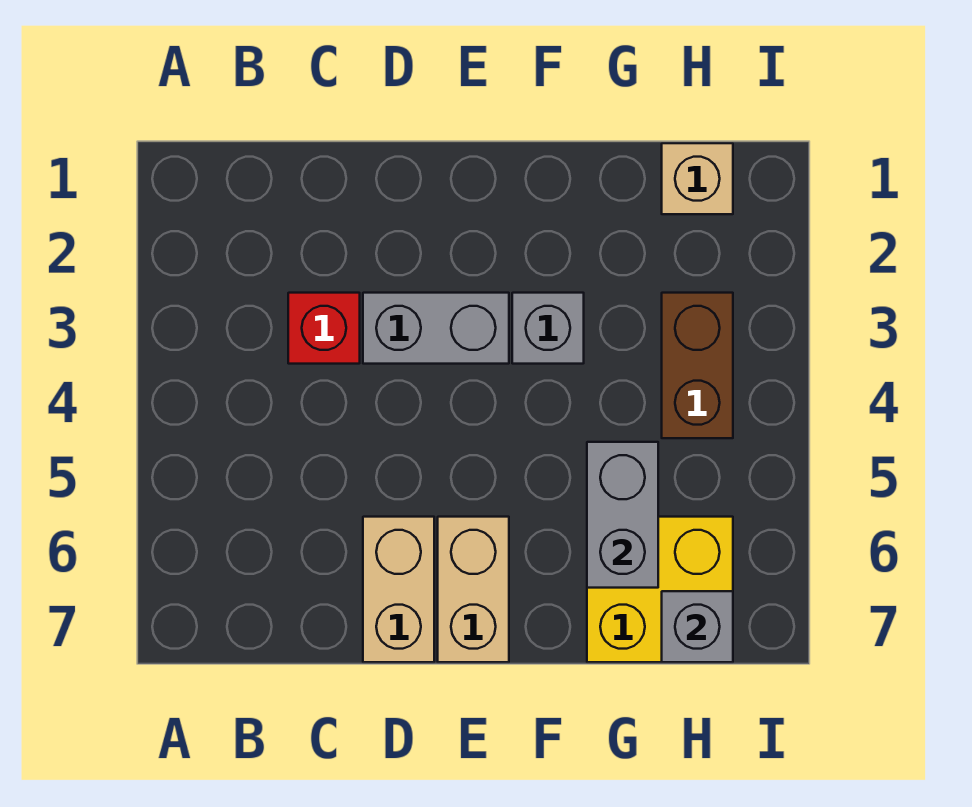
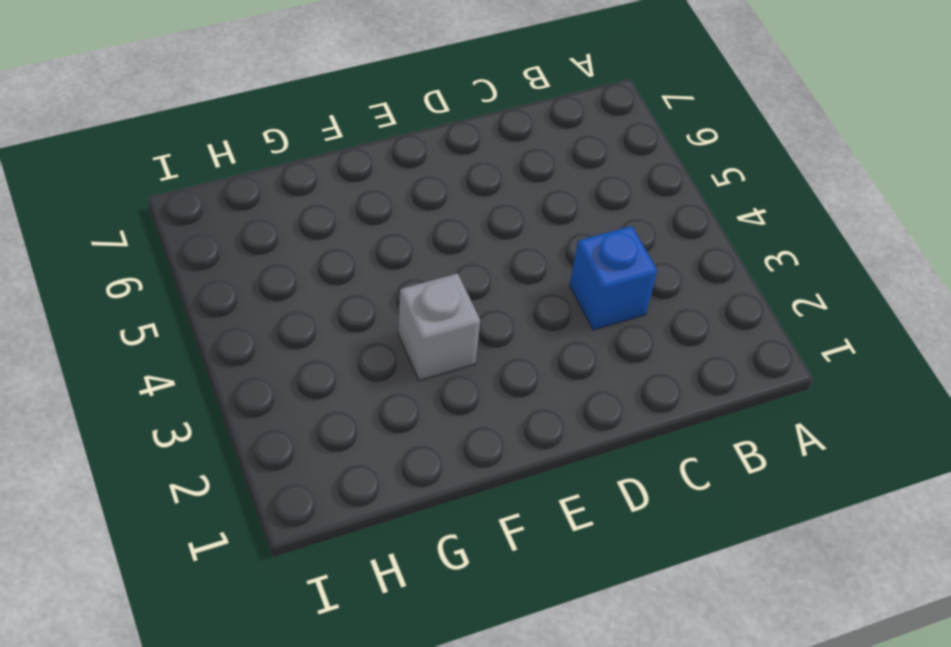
blue brick C3 level 1 -> red brick C3 level 1
none -> grey brick D3:E3 level 1
none -> tan brick D6:D7 level 1

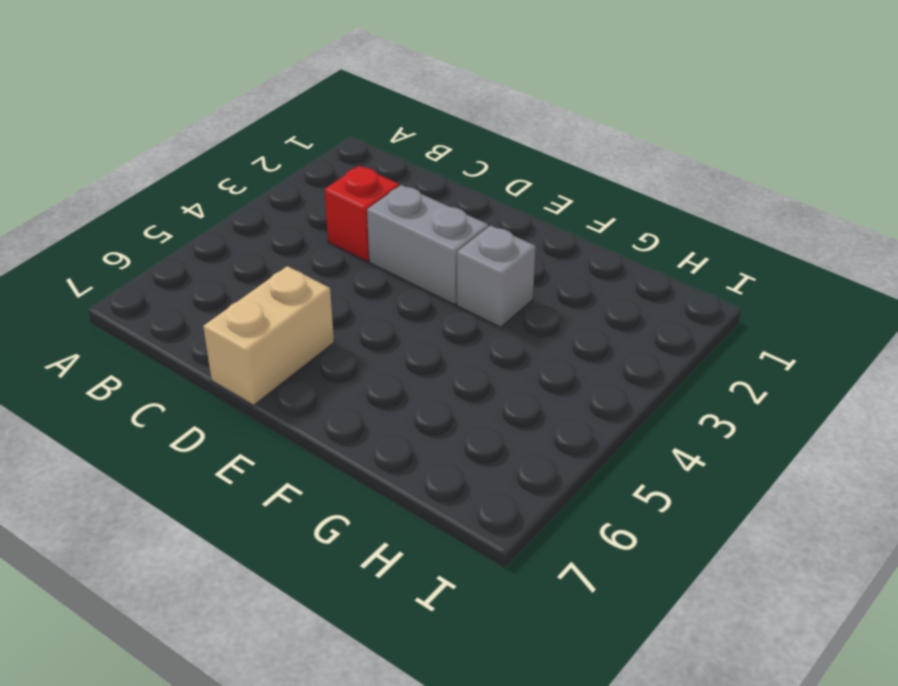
none -> tan brick E6:E7 level 1
none -> yellow brick G6:H7 level 1

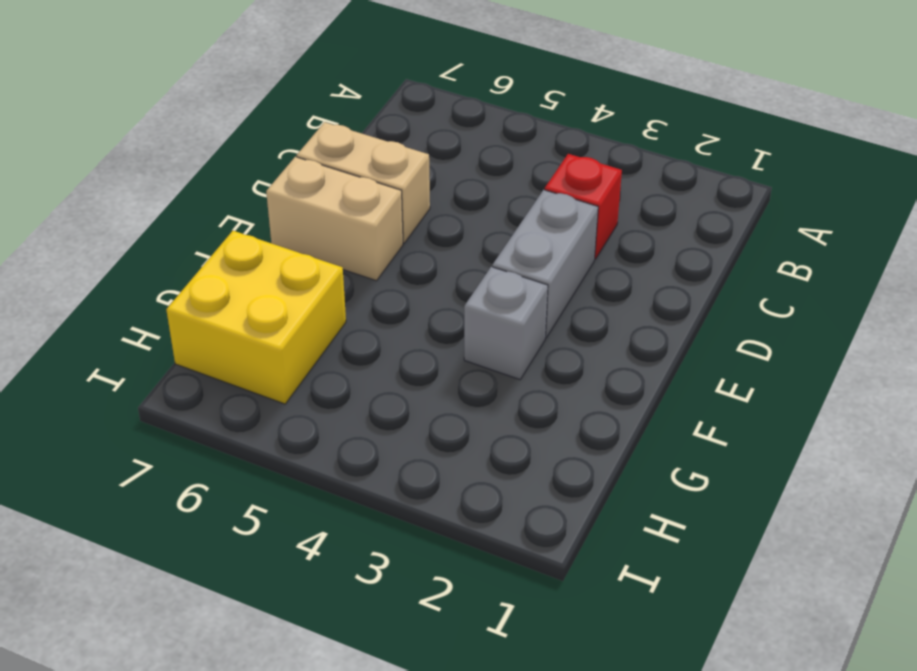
none -> tan brick H1 level 1
none -> brown brick H3:H4 level 1

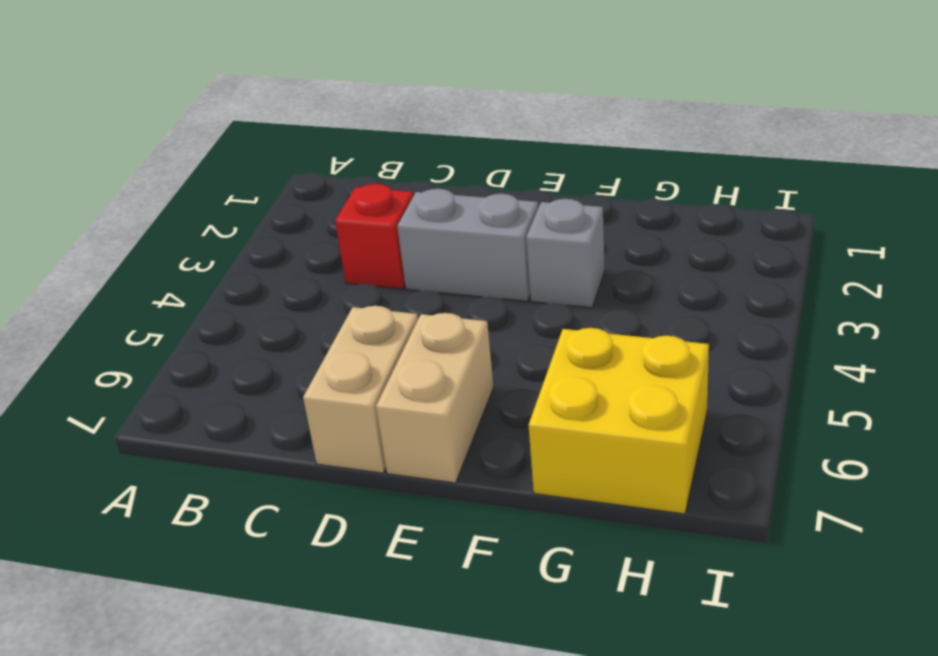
none -> tan brick H1 level 1
none -> brown brick H3:H4 level 1

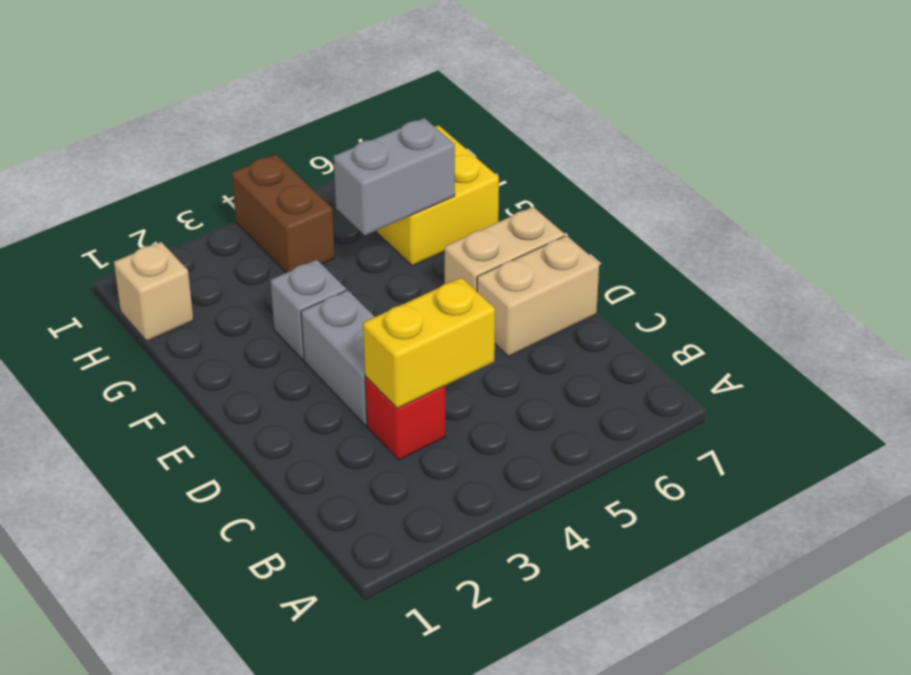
yellow brick C3:C4 level 2 -> none
brown brick H4:I4 level 1 -> brown brick H3:H4 level 1
none -> grey brick H7 level 2

